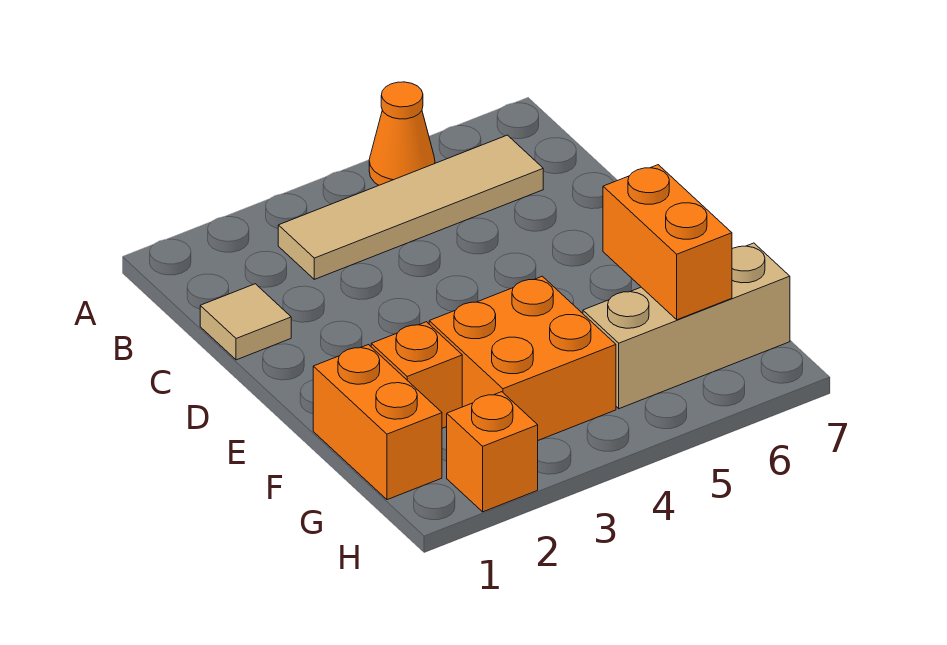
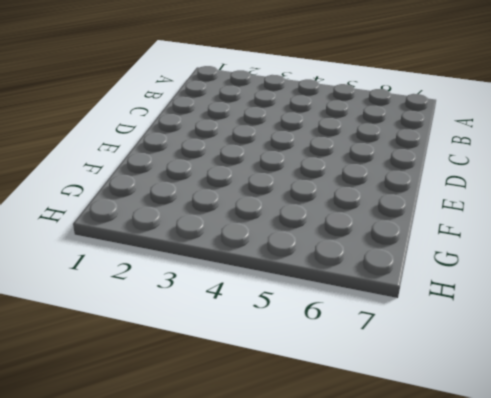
none -> orange cone A5 level 1
none -> tan tile B3:B6 level 1

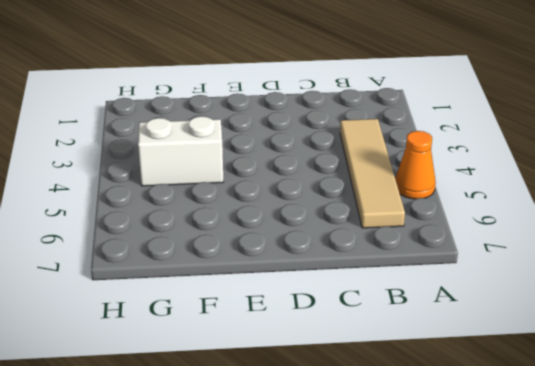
white brick F4:G4 level 1 -> orange brick F3:G4 level 1
none -> tan tile C1 level 1
none -> orange brick F1:G1 level 1

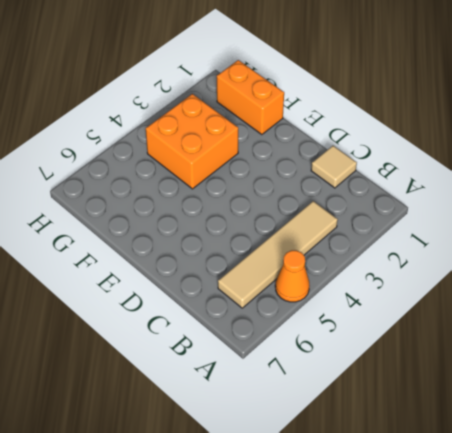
none -> orange brick F2 level 1
none -> tan brick G5:G7 level 1

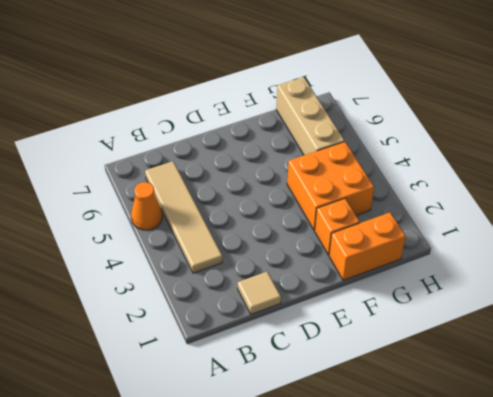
none -> orange brick H2 level 1
none -> orange brick F6:G6 level 2

